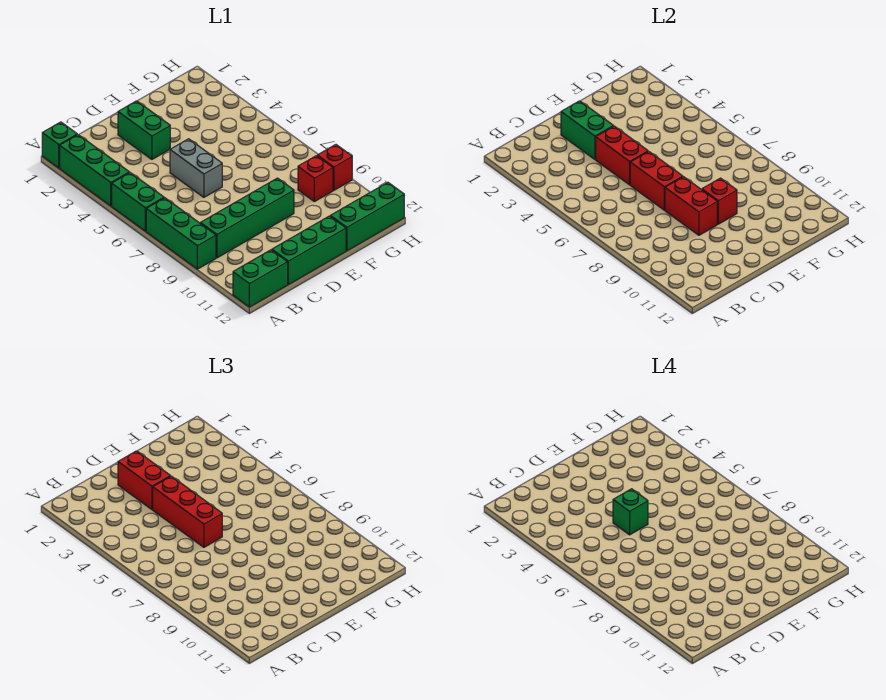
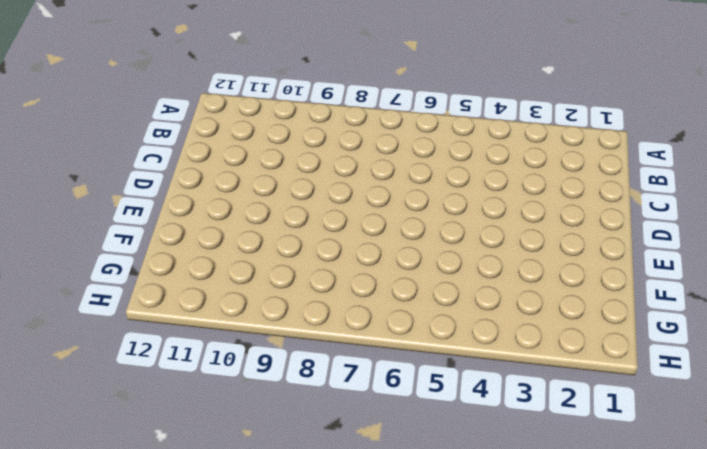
none -> green brick A1 level 1
none -> green brick A2:A4 level 1
none -> green brick A5:A6 level 1

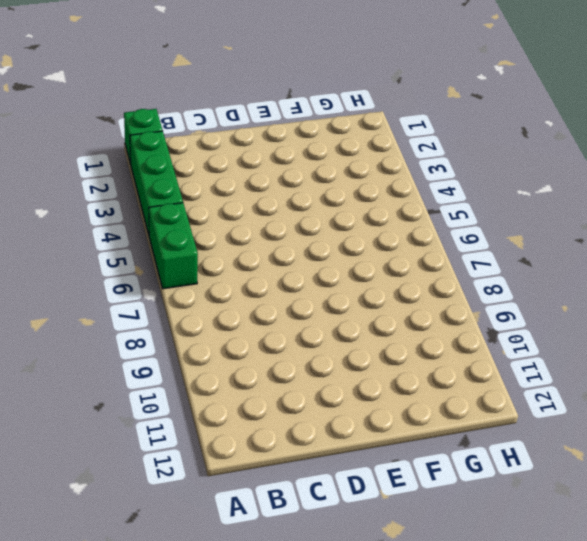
none -> green brick A7:A9 level 1
none -> green brick A12:B12 level 1
none -> green brick B9:E9 level 1

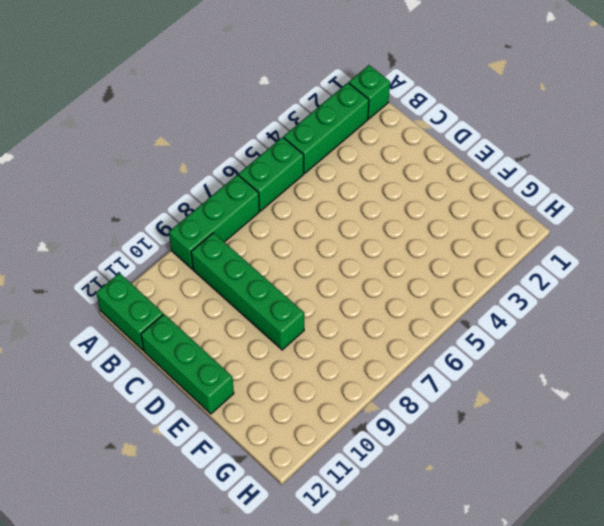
none -> green brick D2:D3 level 1
none -> grey brick D5:D6 level 1
none -> green brick F12:H12 level 1

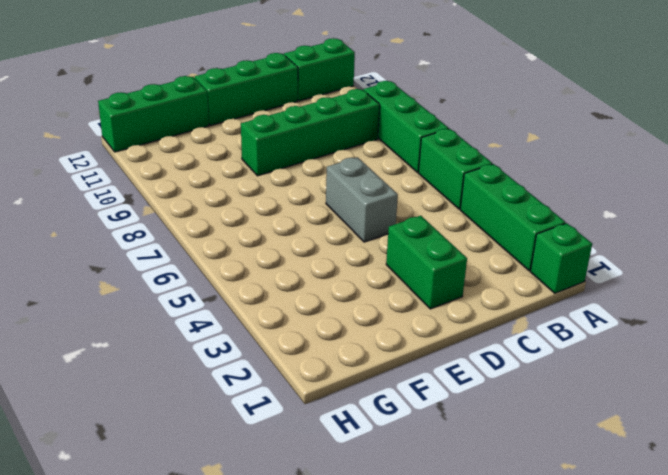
none -> red brick G9 level 1
none -> red brick H9 level 1
none -> green brick D2:D3 level 2

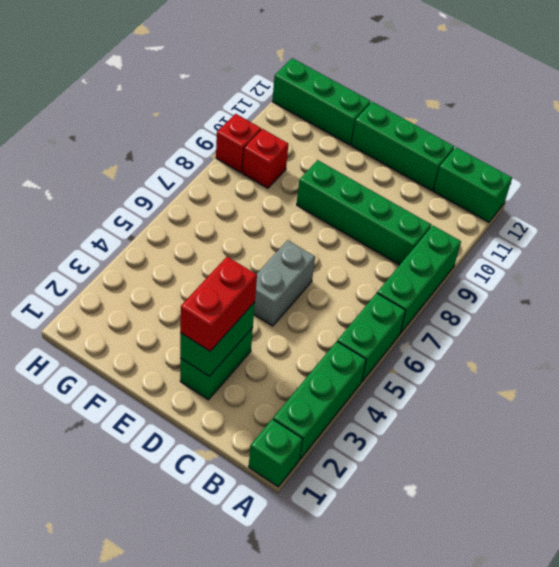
none -> red brick D4:D5 level 2
none -> red brick D6:D7 level 2
none -> red brick D8:D9 level 2

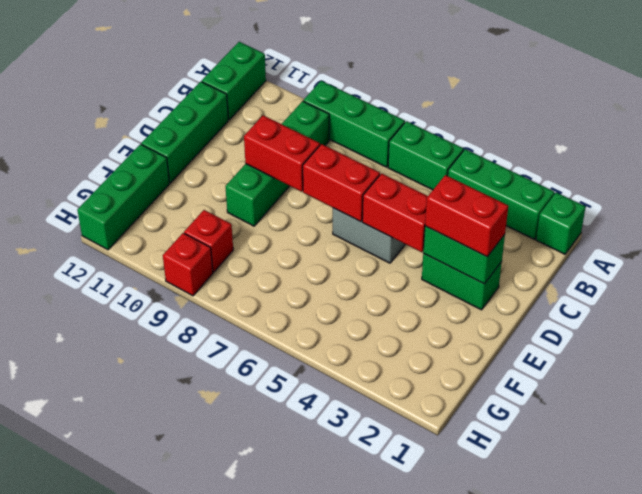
none -> red brick E9 level 2
none -> red brick D4:D6 level 3
none -> green brick D5 level 4

